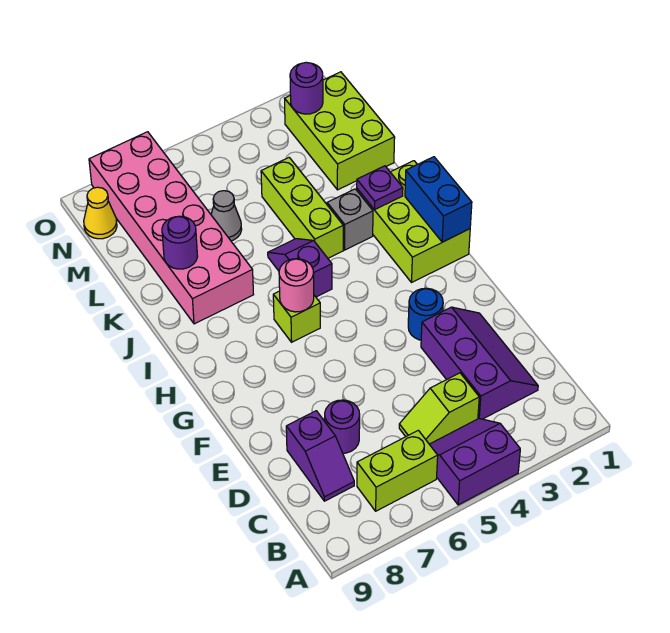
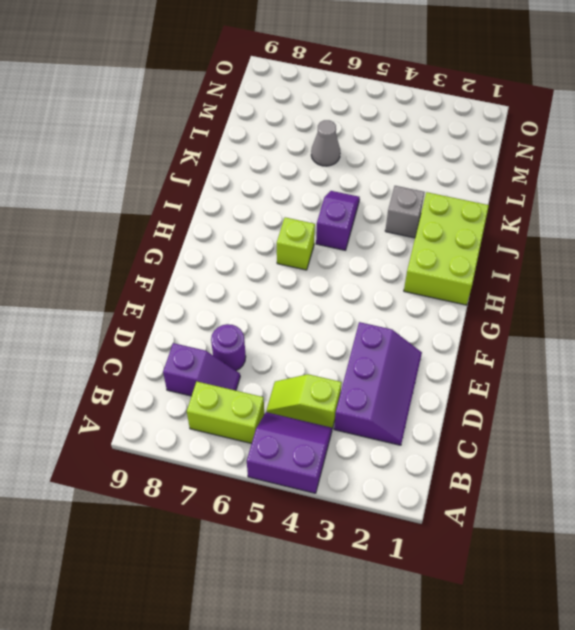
purple slope C7:C8 level 1 top 8 -> purple slope C8:D8 level 1 top D
none -> blue round brick F3 level 1
none -> lime brick J4:L4 level 1
none -> pink brick J7:O8 level 1

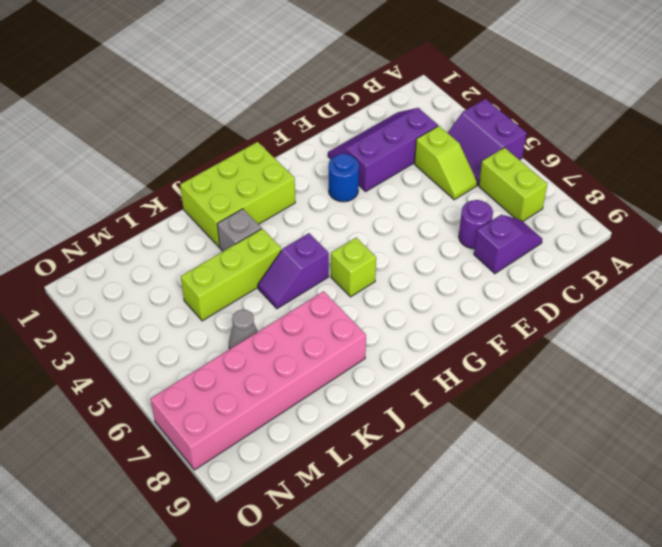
none -> lime brick L1:N2 level 1
none -> yellow cone N9 level 1
none -> blue brick H1:I1 level 2

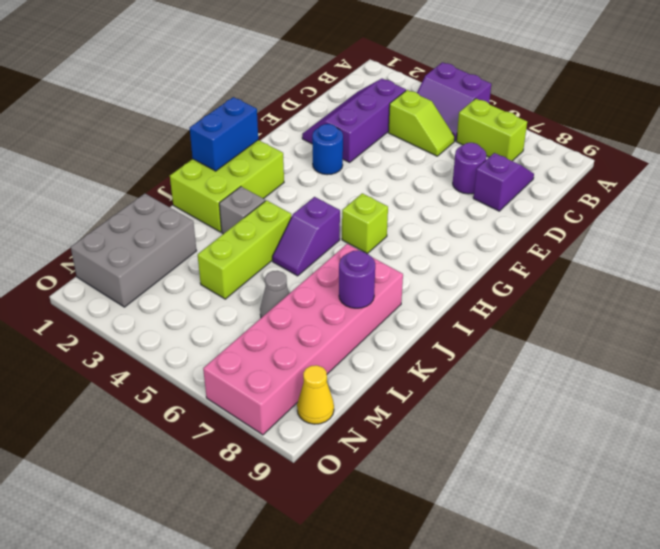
grey brick L1:N2 level 1 -> lime brick L1:N2 level 1
none -> pink round brick H6 level 2
none -> purple plate J2 level 2
none -> purple round brick N2 level 2

